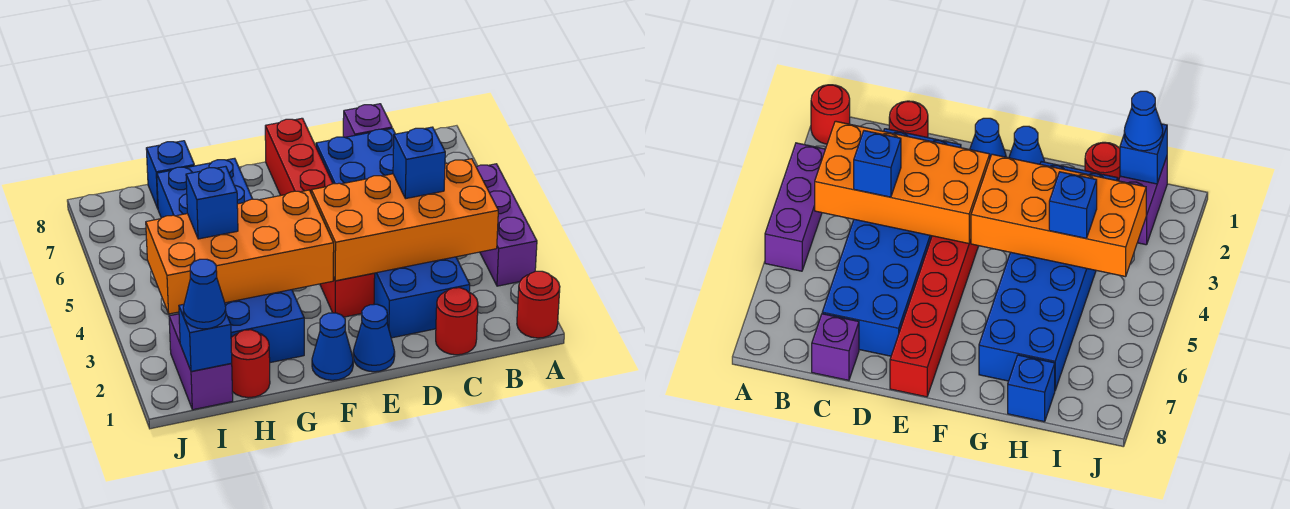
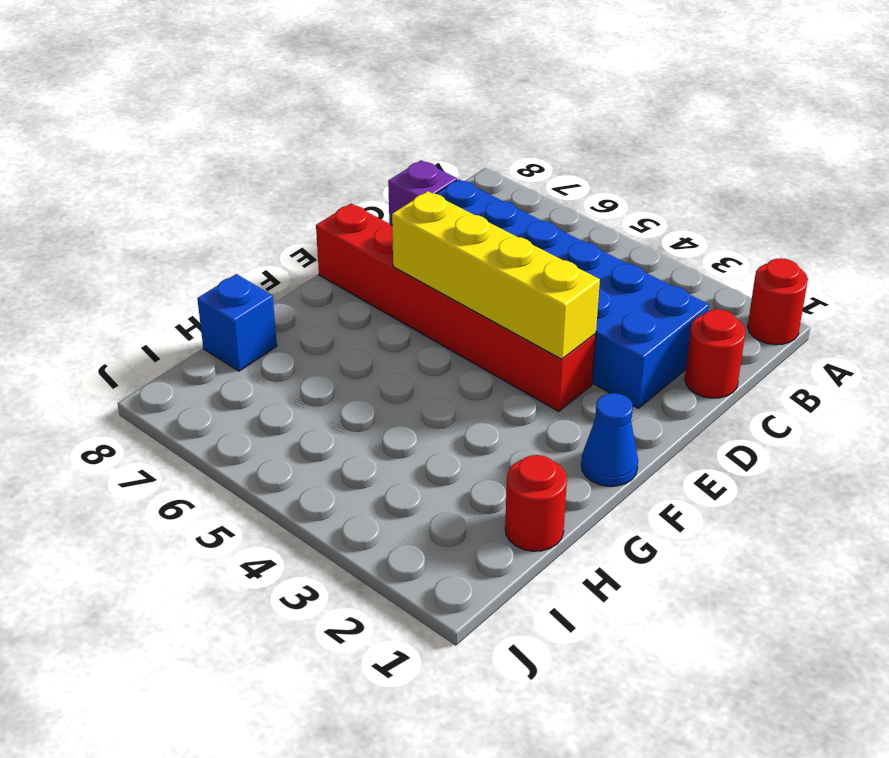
yellow brick E3:E6 level 2 -> orange brick B3:E4 level 2
none -> purple brick A3:A5 level 1
none -> blue cone E1 level 1
none -> blue brick G2:H7 level 1

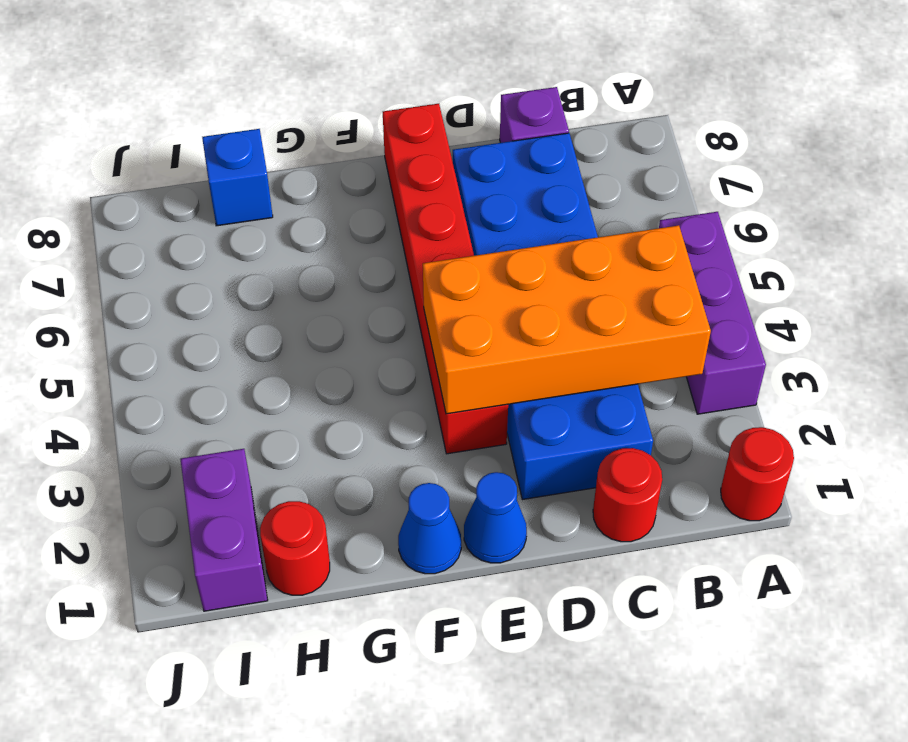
none -> blue brick G2:H7 level 1
none -> orange brick F3:I4 level 2
none -> blue brick I1 level 2

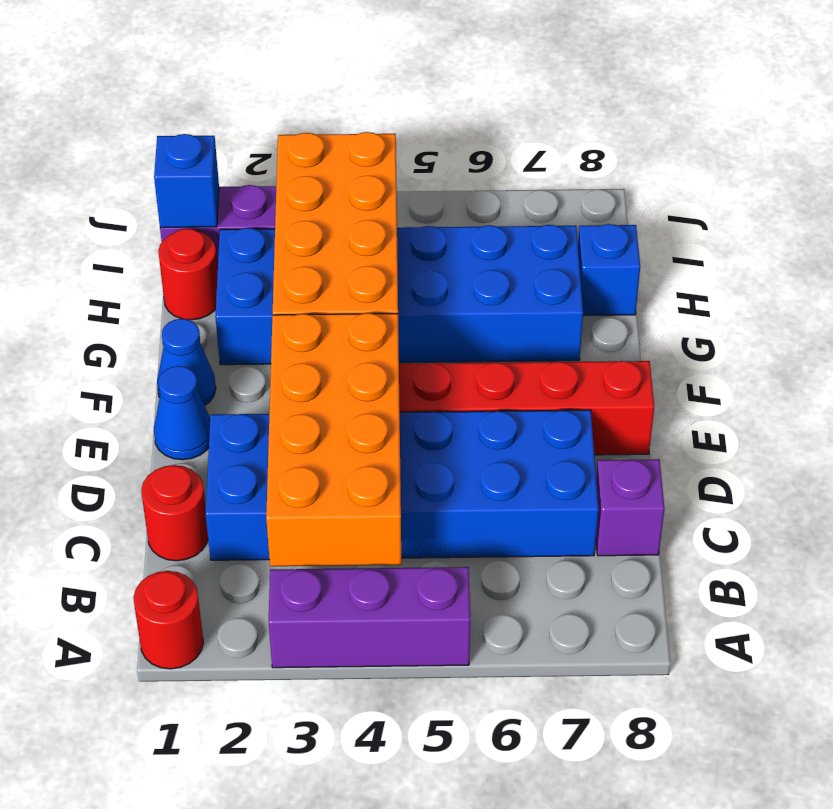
none -> blue brick C4 level 3
none -> blue brick H4 level 3
none -> blue cone I1 level 3

